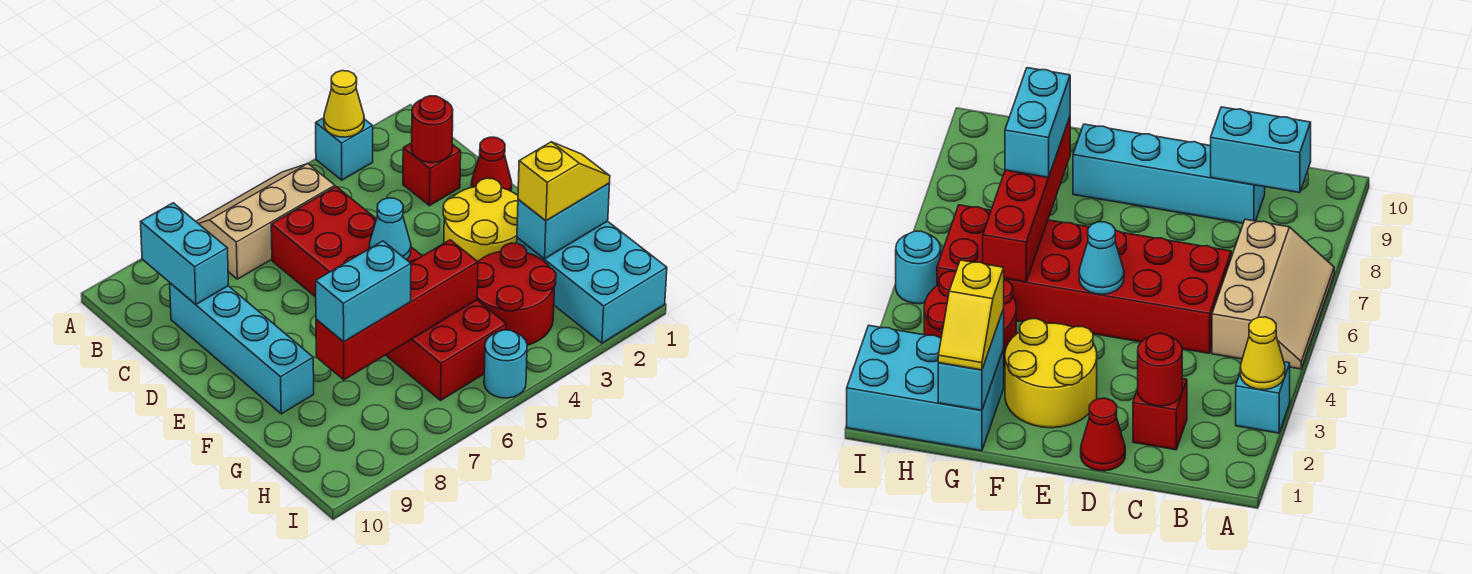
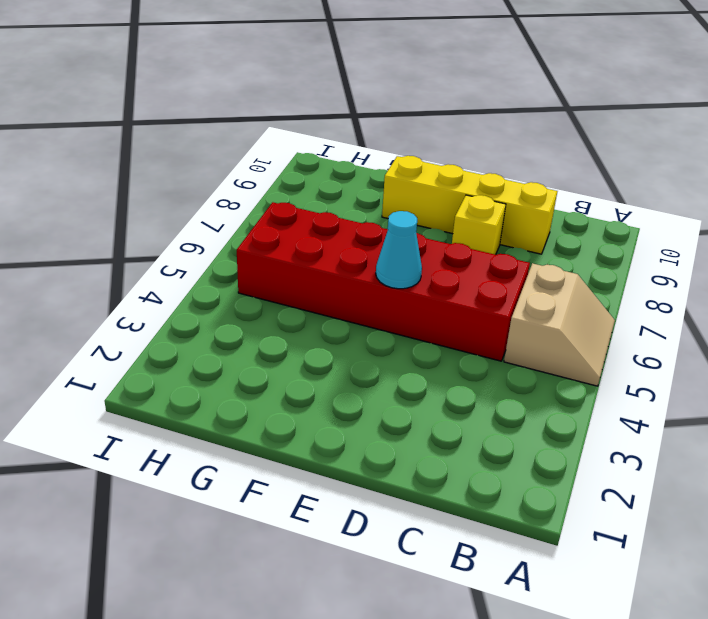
tan slope A5:B6 level 1 top B -> tan slope A5:B7 level 1 top B
yellow brick C9:F9 level 1 -> cyan brick C9:F9 level 1
yellow brick D8 level 1 -> none
none -> cyan brick A3 level 1
none -> red brick C2 level 1
none -> red cone D1 level 1

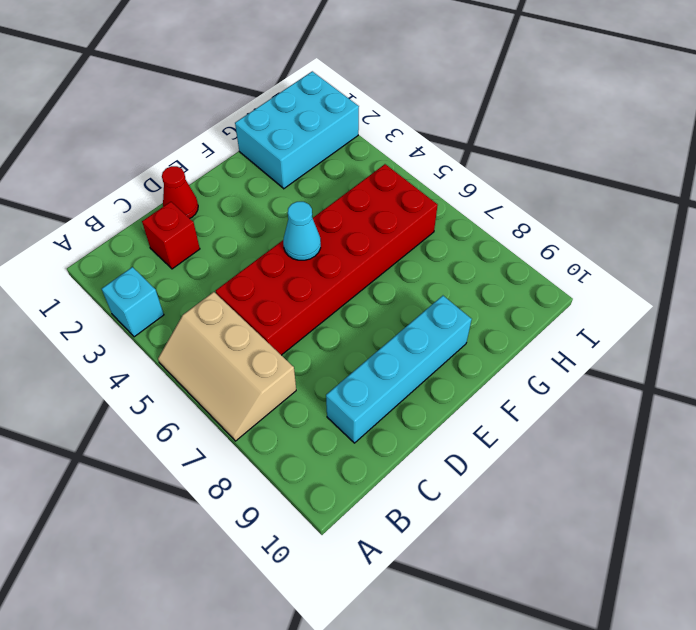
none -> yellow round brick E2:F3 level 1
none -> red round brick G3:H4 level 1
none -> cyan round brick I5 level 1

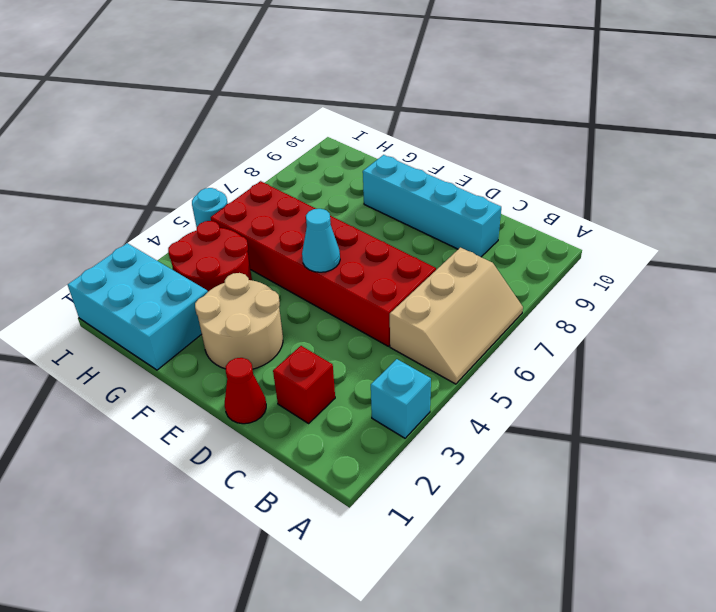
tan round brick E2:F3 level 1 -> yellow round brick E2:F3 level 1
none -> yellow cone A3 level 2
none -> cyan brick B9:C9 level 2
none -> red round brick C2 level 2

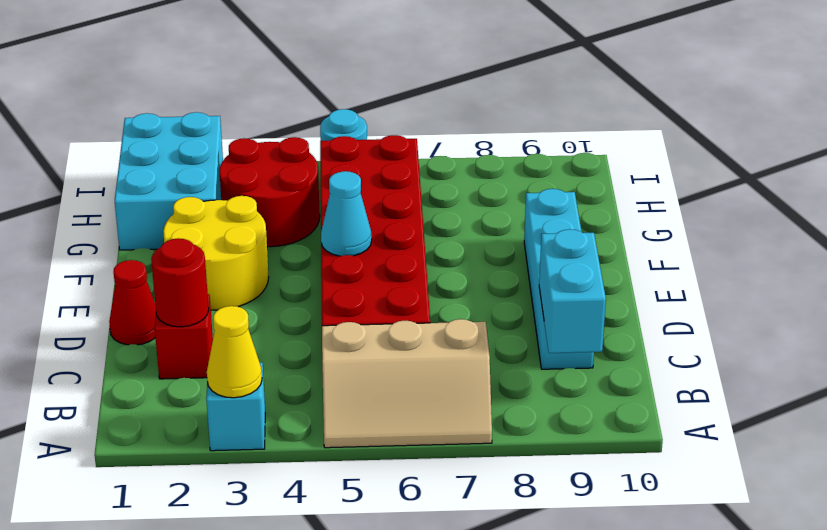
none -> cyan brick G1:G2 level 2
none -> red brick G5:G8 level 2
none -> yellow slope G1:G2 level 3 top 2

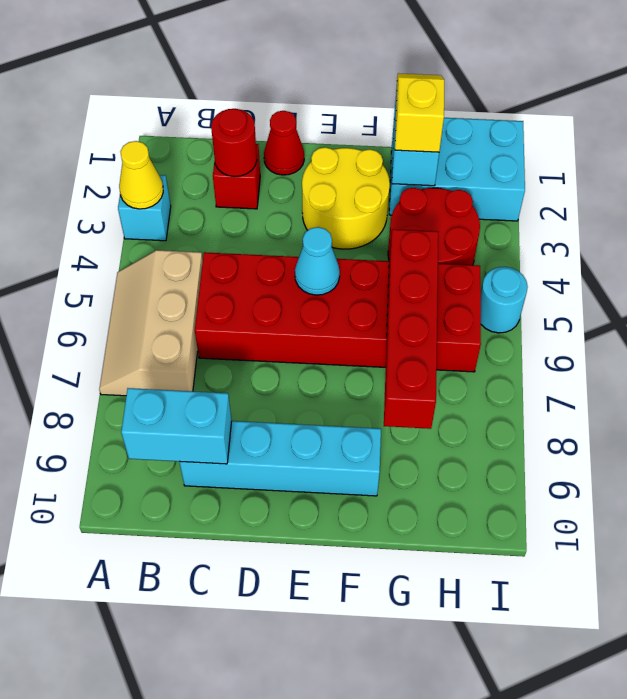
none -> cyan brick G7:G8 level 3

